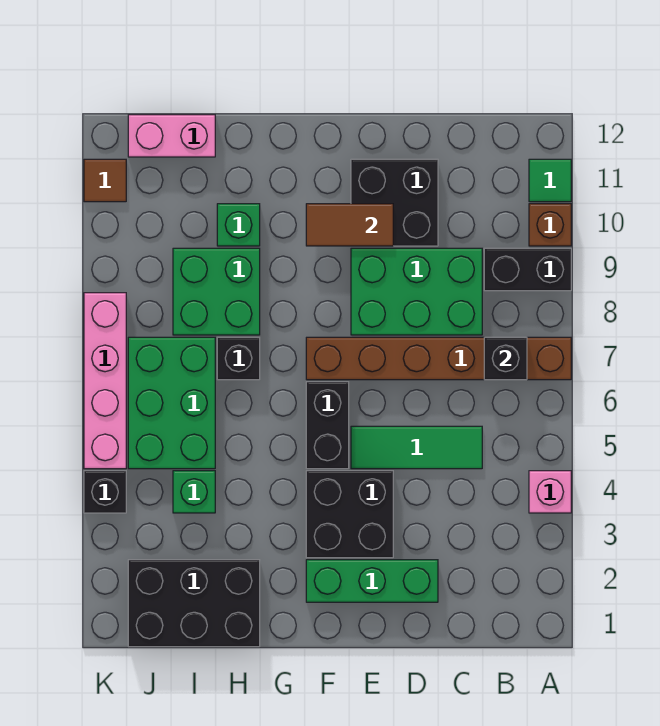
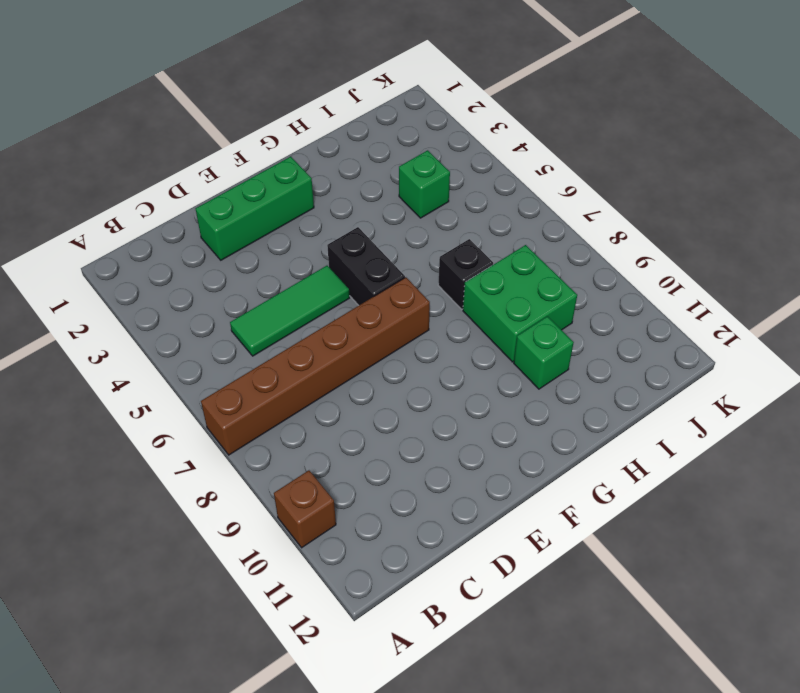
none -> pink brick A4 level 1
none -> black brick A9:B9 level 1
none -> green tile A11 level 1

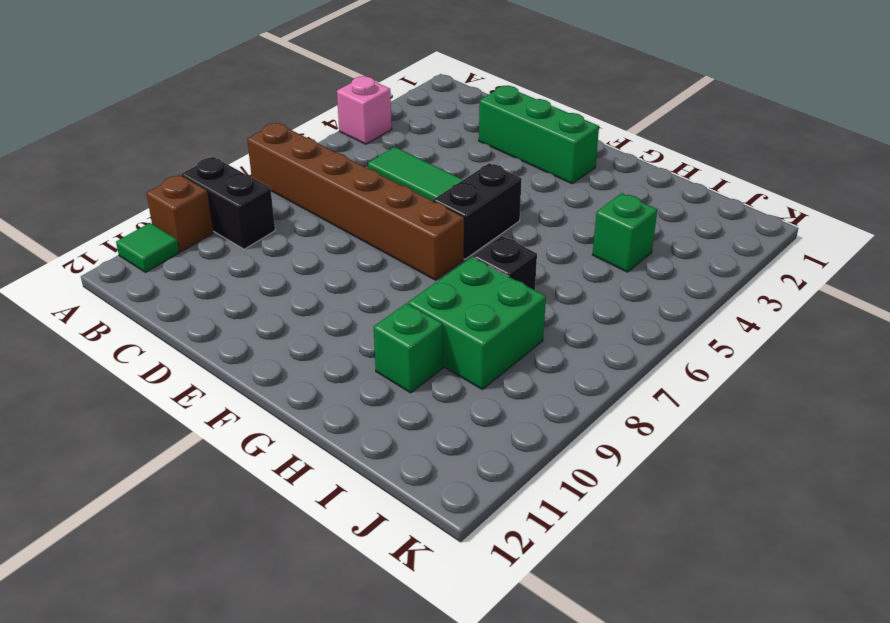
none -> green brick C8:E9 level 1
none -> black brick D10:E11 level 1
none -> black brick E3:F4 level 1

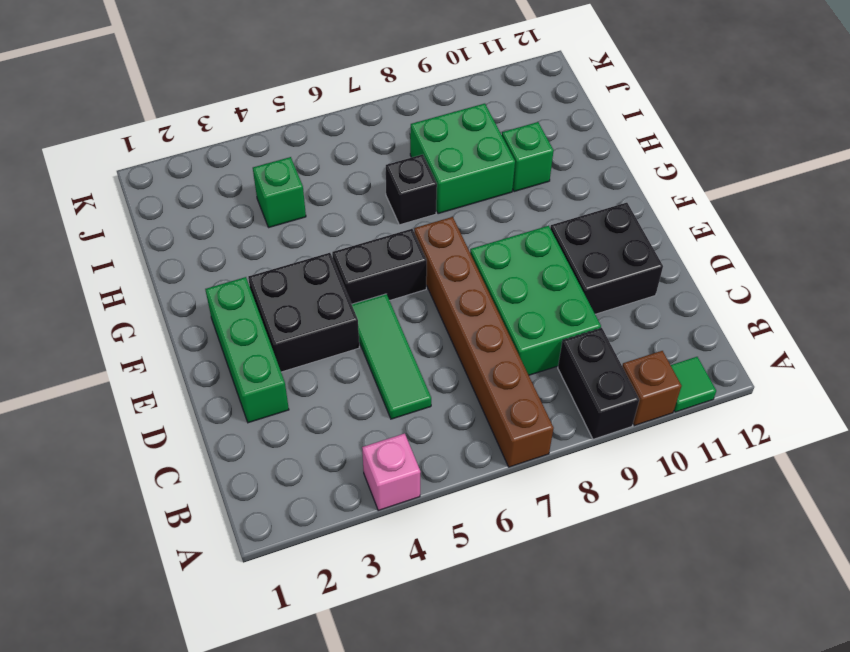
none -> black brick H1:J2 level 1
none -> green brick I5:J7 level 1
none -> pink brick I12:J12 level 1

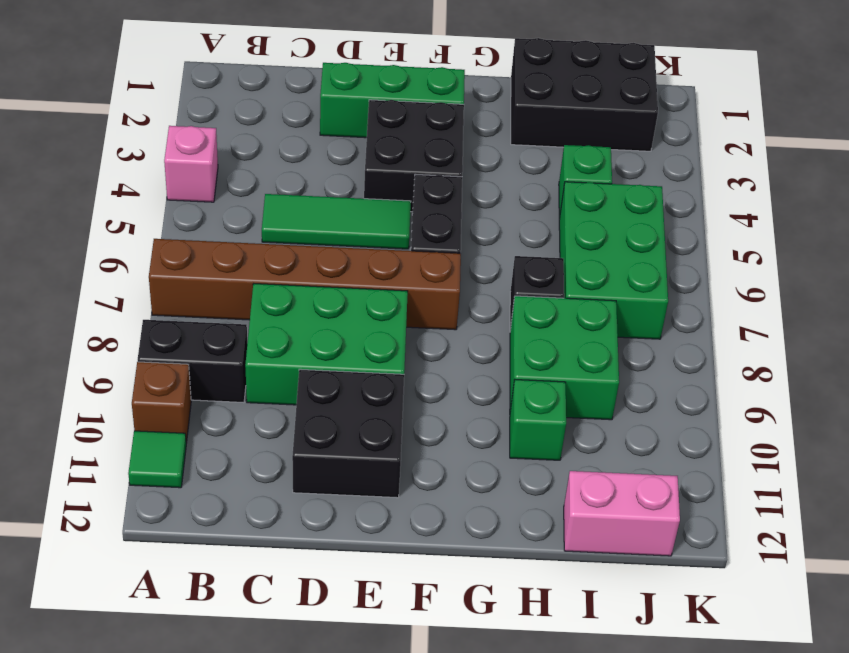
none -> black brick K4 level 1
none -> pink brick K5:K8 level 1
none -> brown tile K11 level 1

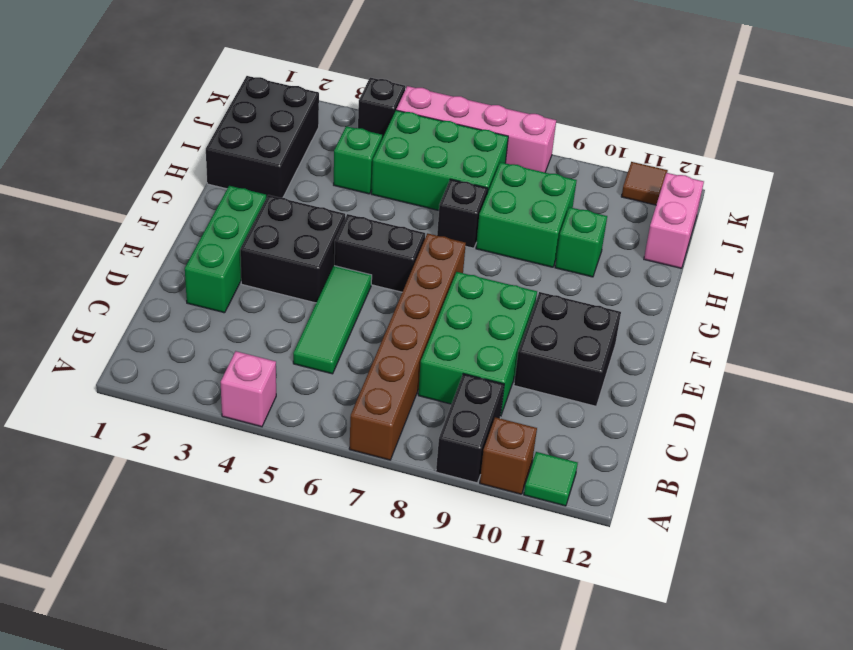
none -> black brick B7 level 2
none -> brown tile E10:F10 level 2

